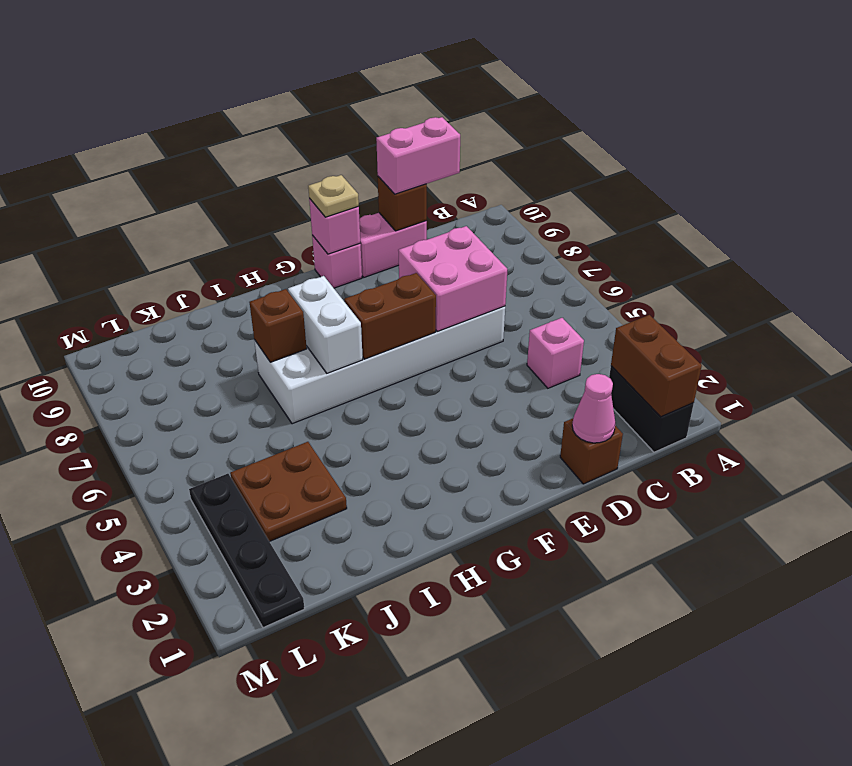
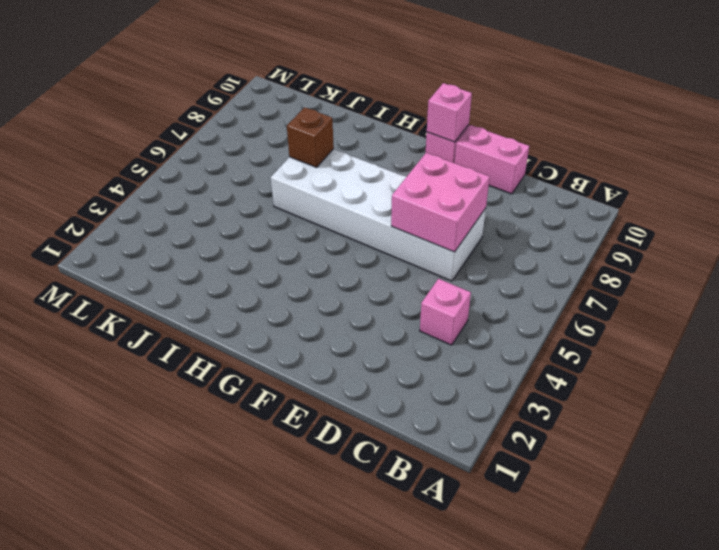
none -> black brick B1:B2 level 1
none -> brown brick D1 level 1
none -> brown plate J3:K4 level 1

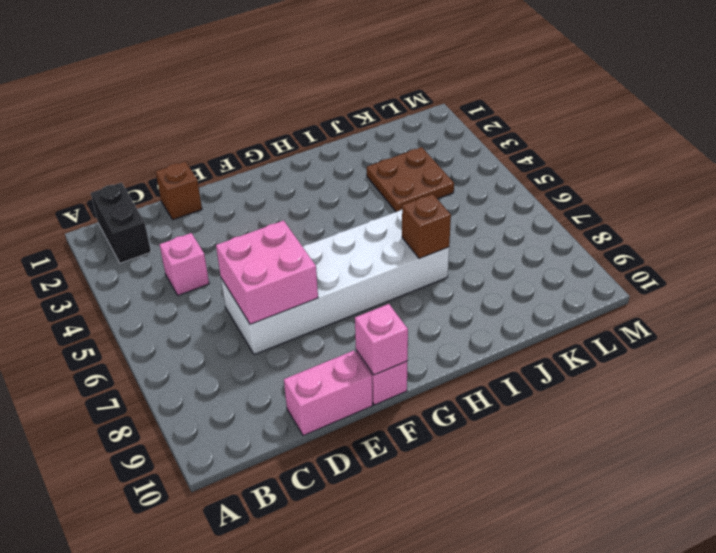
none -> black plate L1:L4 level 1
none -> brown brick B1:B2 level 2
none -> pink cone D1 level 2

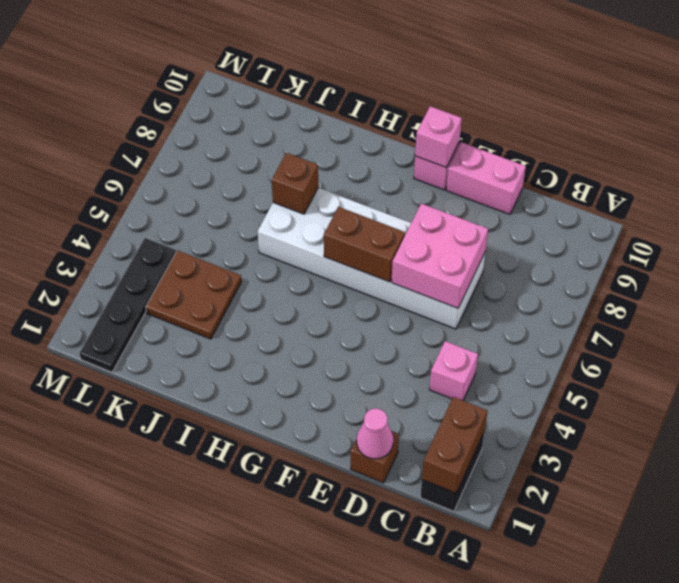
none -> brown brick D10 level 2
none -> white brick H6:H7 level 2
none -> pink brick C10:D10 level 3

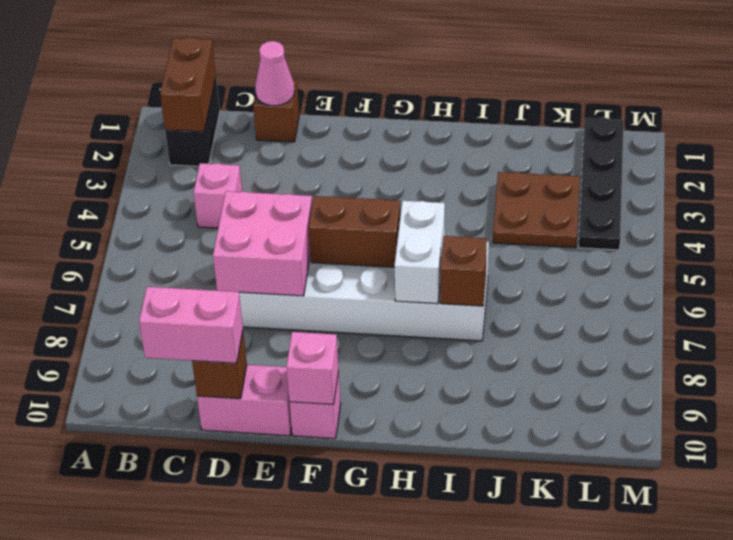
none -> tan plate F10 level 3

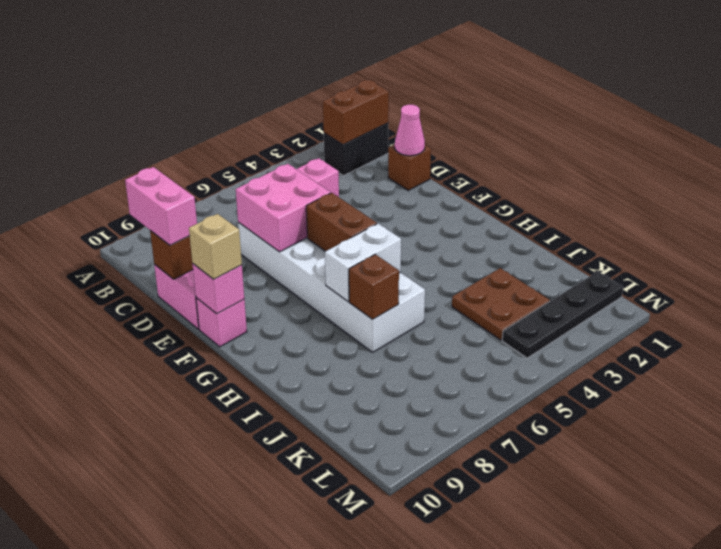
tan brick F10 level 3 -> tan plate F10 level 3

